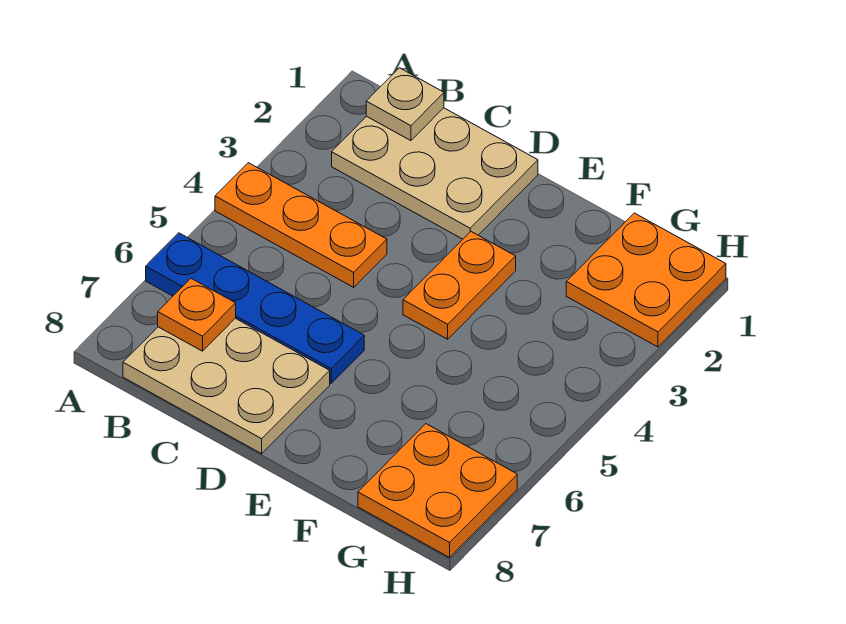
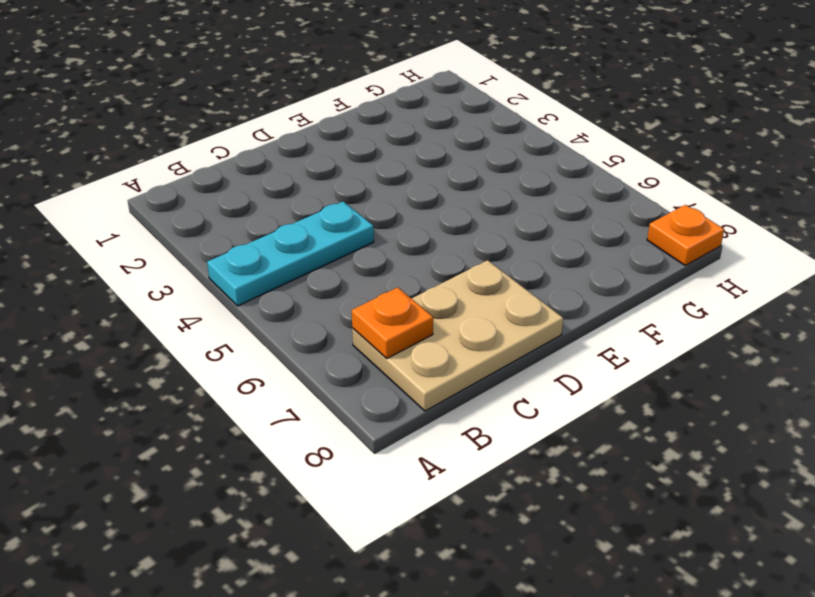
cyan plate A4:C4 level 1 -> orange plate A4:C4 level 1
orange plate H8 level 1 -> orange plate G7:H8 level 1
none -> blue plate A6:D6 level 1
none -> tan plate B1:D2 level 1

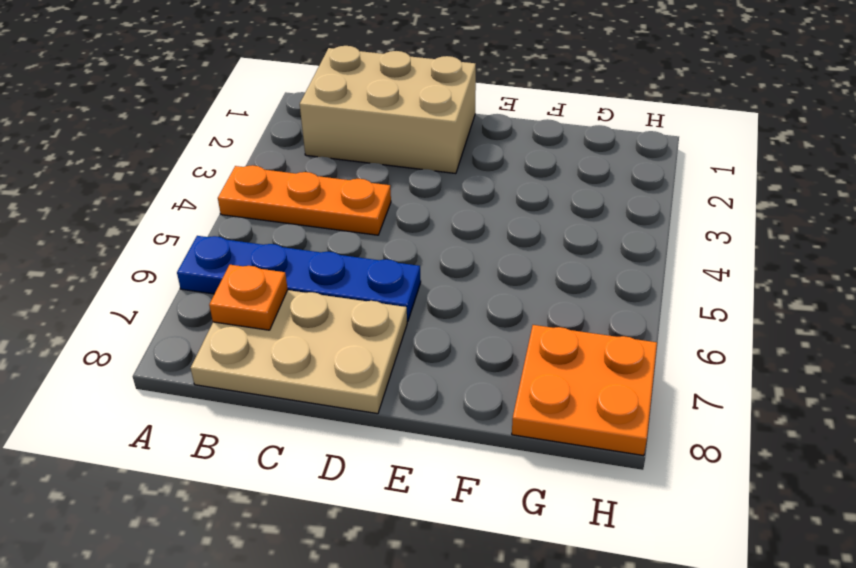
tan brick B1:D2 level 1 -> tan plate B1:D2 level 1
none -> orange plate E3:E4 level 1
none -> orange plate G1:H2 level 1

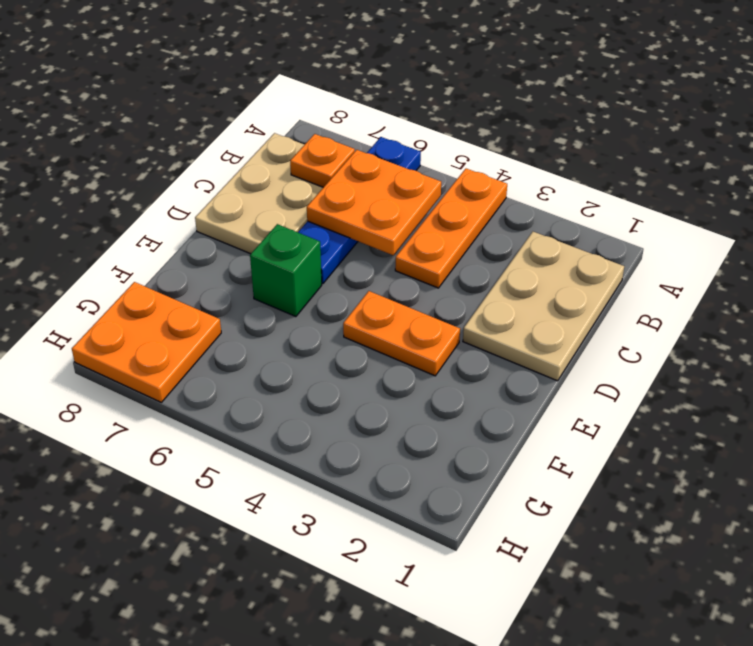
orange plate B5:C6 level 2 -> orange plate G1:H2 level 1
green brick E6 level 1 -> none
none -> tan plate B1 level 2

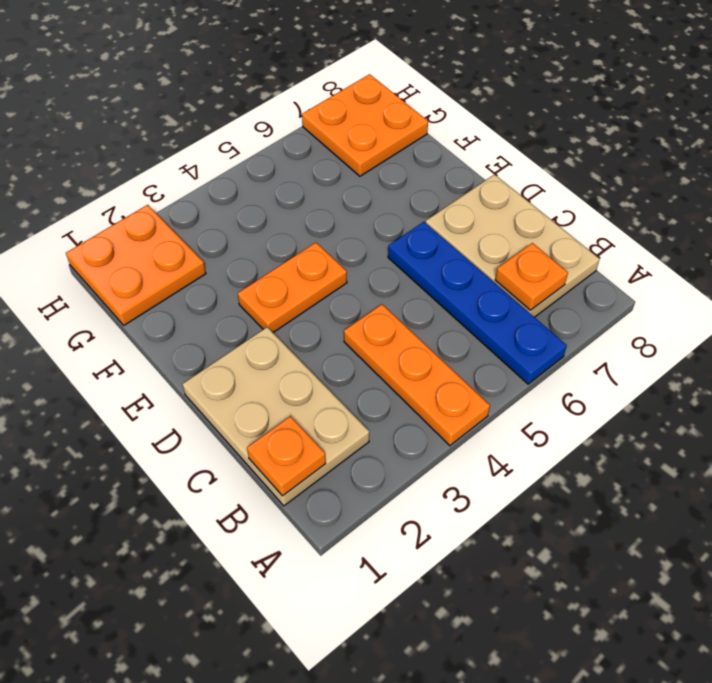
orange plate B1 level 2 -> tan plate B1 level 2

